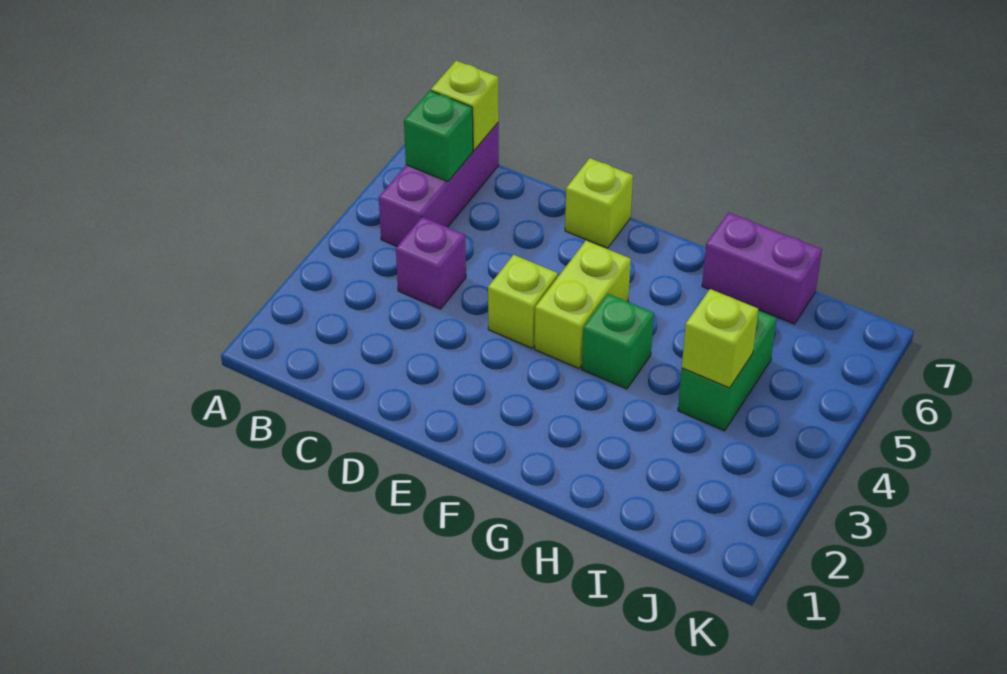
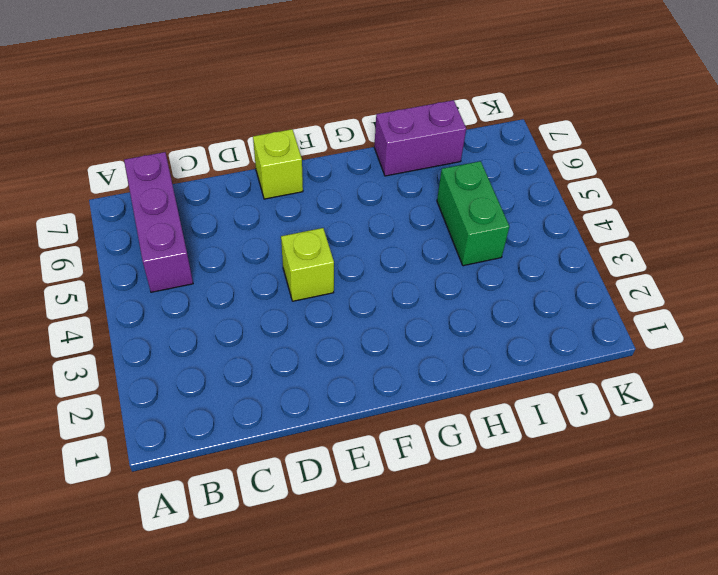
none -> purple brick C4 level 1
none -> lime brick F4:F5 level 1

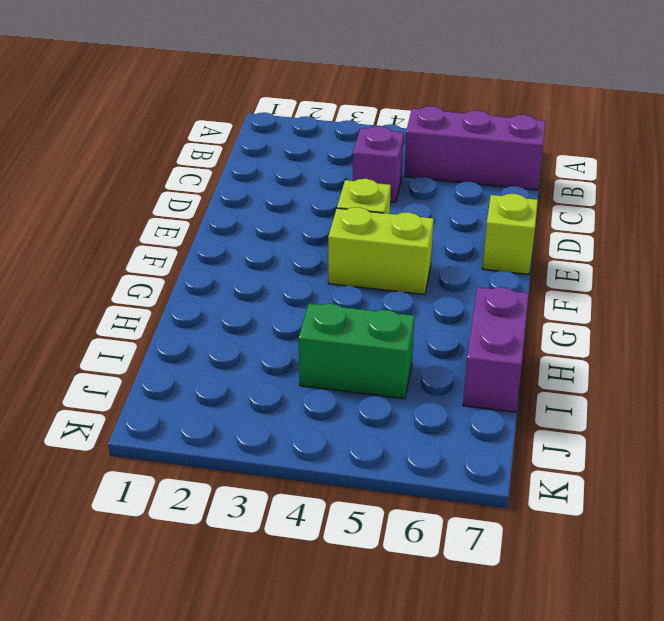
none -> green brick G4 level 1
none -> green brick B6 level 2

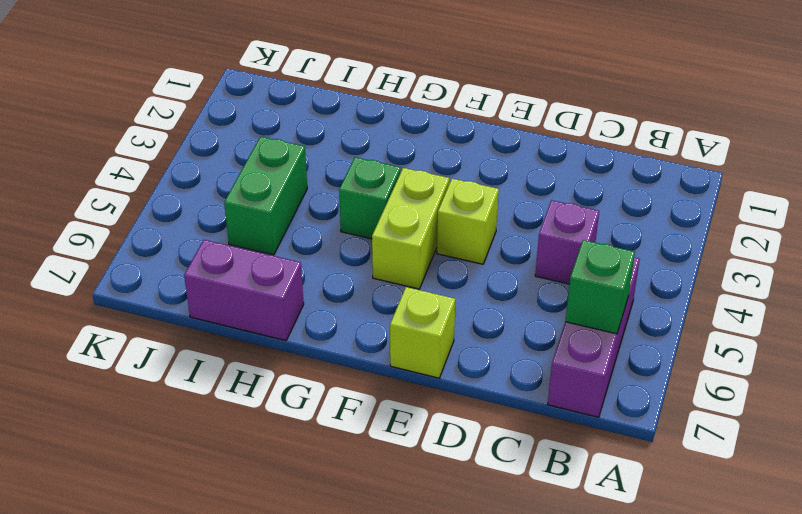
none -> lime brick B7 level 2
none -> lime brick I4 level 2

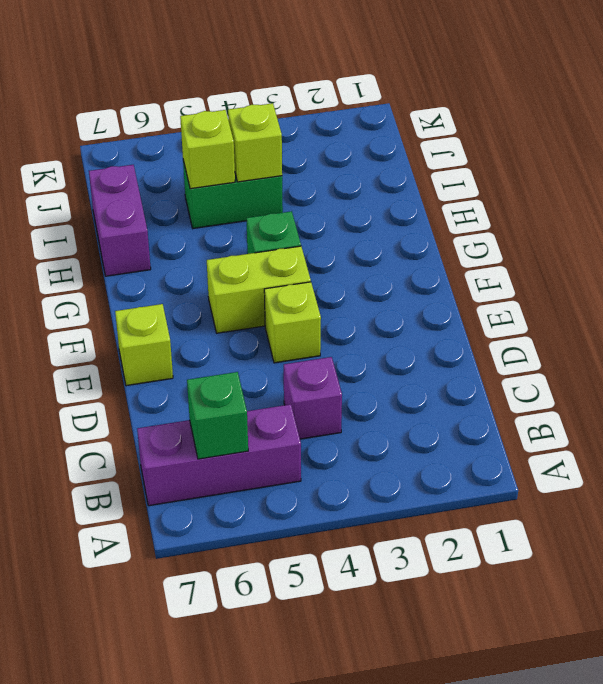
lime brick I5 level 2 -> lime brick B7 level 2

